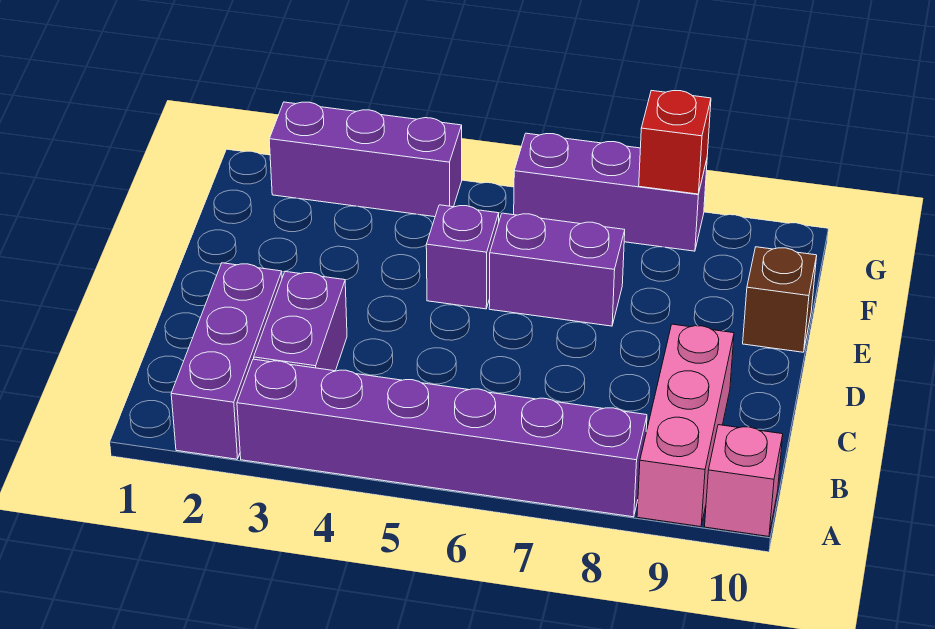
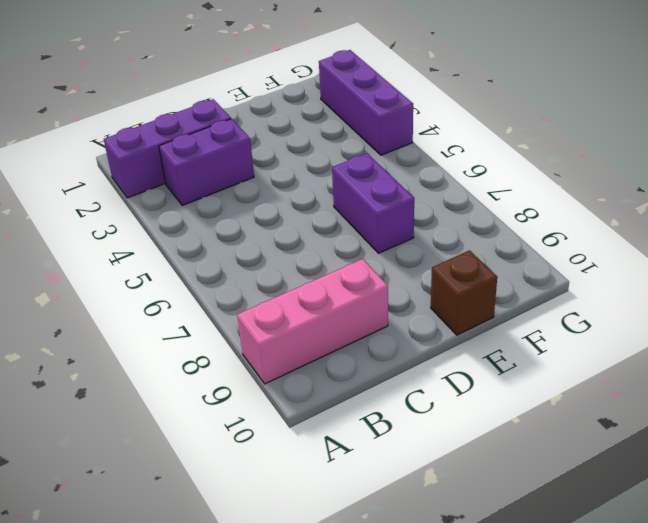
none -> purple brick A3:A8 level 1
none -> pink brick A10 level 1

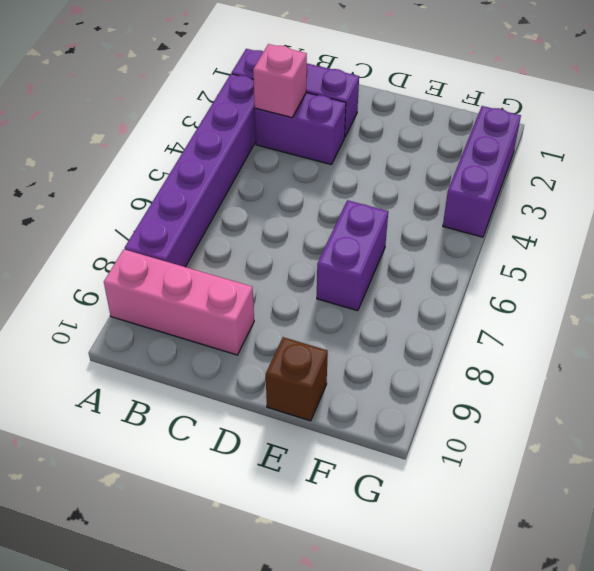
pink brick B3 level 2 -> pink brick A10 level 1
none -> purple brick E5 level 1
none -> purple brick G6:G8 level 1

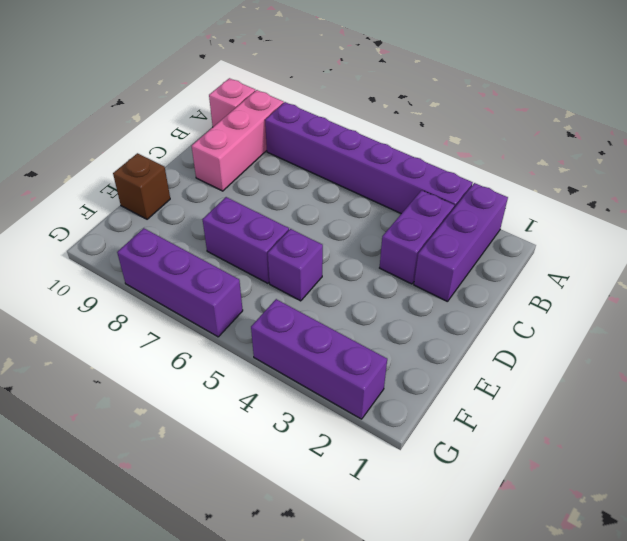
none -> red brick G8 level 2

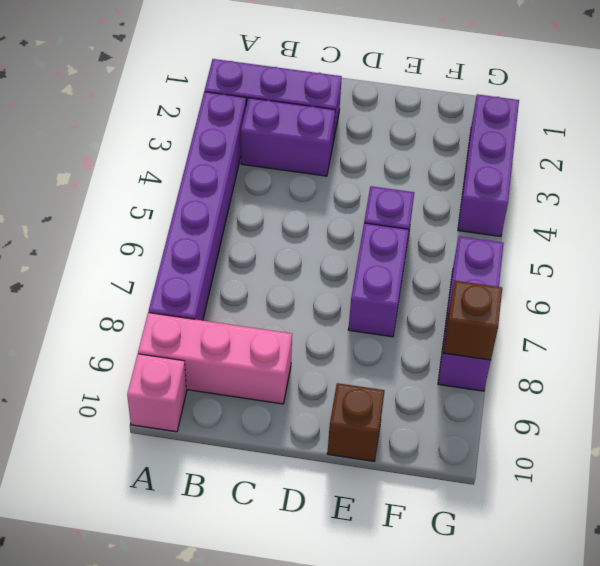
brown brick G8 level 2 -> red brick G8 level 2

